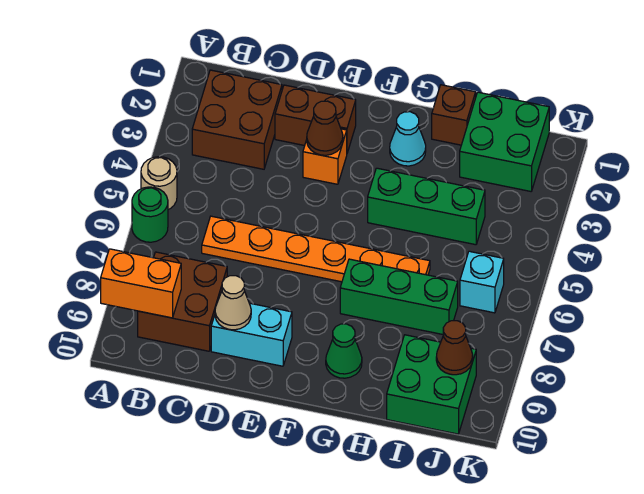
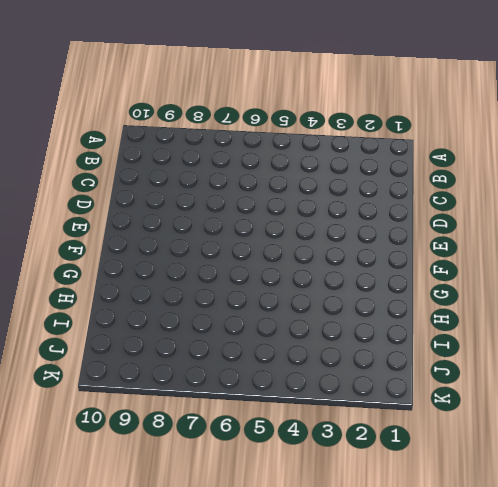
none -> tan round brick A5 level 1
none -> green round brick A6 level 1
none -> brown brick B2:C3 level 1

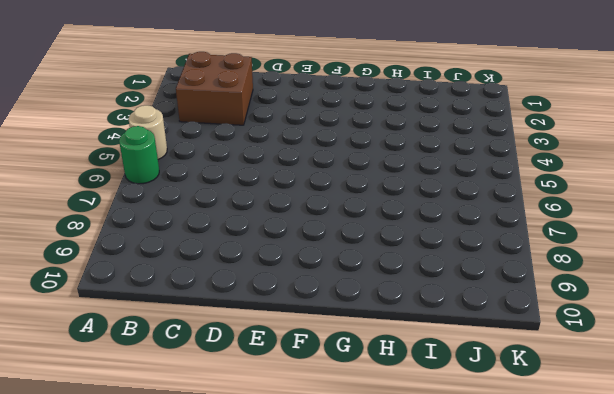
none -> brown brick B8:C9 level 1
none -> orange plate C6:H6 level 1
none -> brown brick D2:E2 level 1

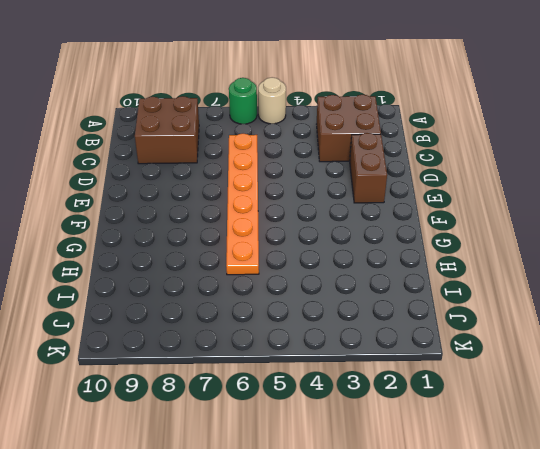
none -> cyan brick D9:E9 level 1
none -> orange brick E3 level 1
none -> cyan cone G2 level 1

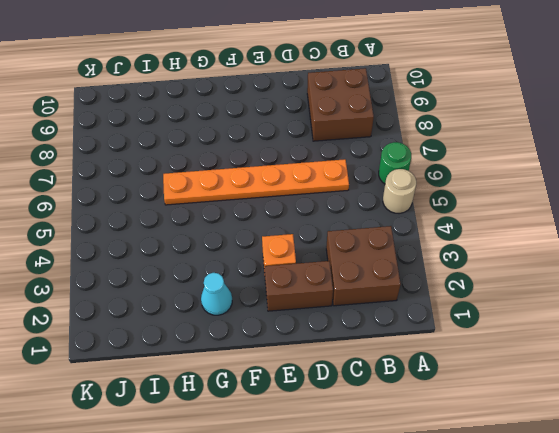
none -> cyan brick D9:E9 level 1
none -> green brick G4:I4 level 1
none -> green brick G7:I7 level 1

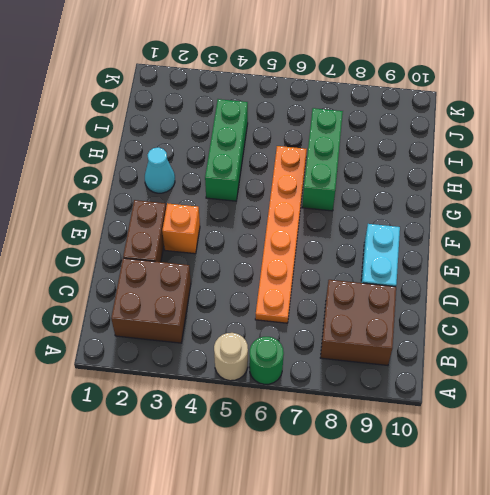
none -> green cone G9 level 1
none -> brown brick H1 level 1
none -> green brick I1:J2 level 1

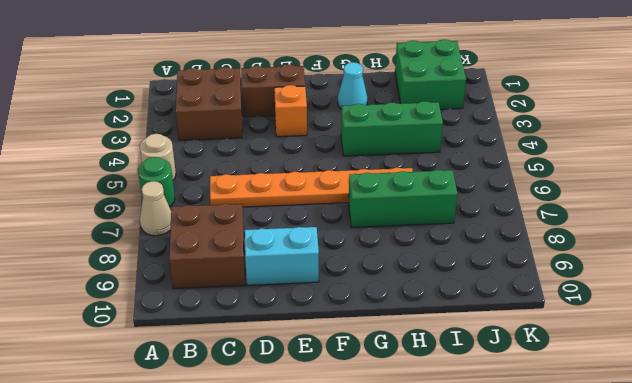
tan cone A7 level 1 -> tan cone D9 level 2
none -> green cone G9 level 1
none -> brown brick H1 level 1
none -> green brick I9:J10 level 1

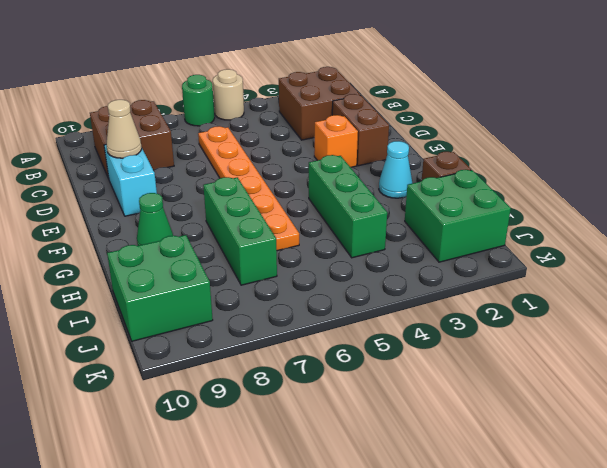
none -> cyan brick J6 level 1
none -> orange brick A9:B9 level 2
none -> brown cone E3 level 2

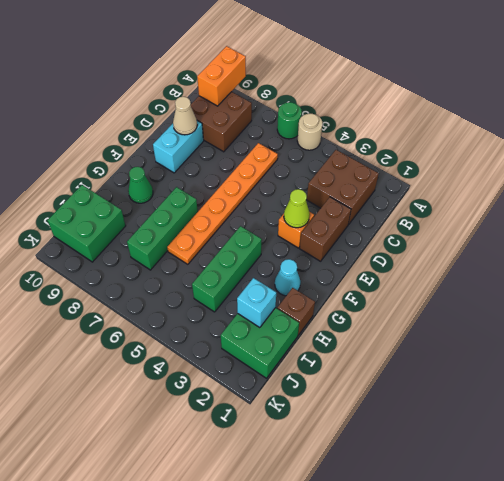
lime cone E3 level 2 -> brown cone E3 level 2
cyan brick I2 level 2 -> cyan brick J6 level 1
none -> brown cone J9 level 2

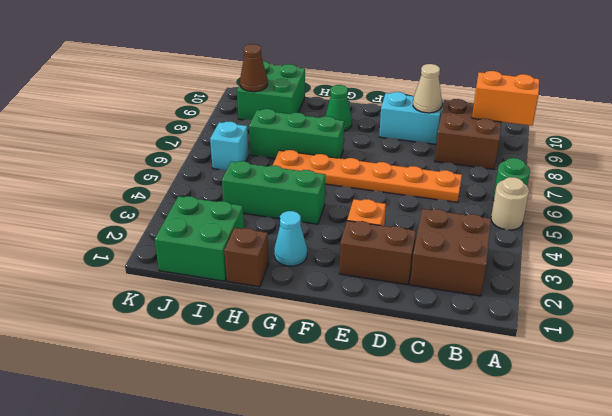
none -> brown cone E3 level 2

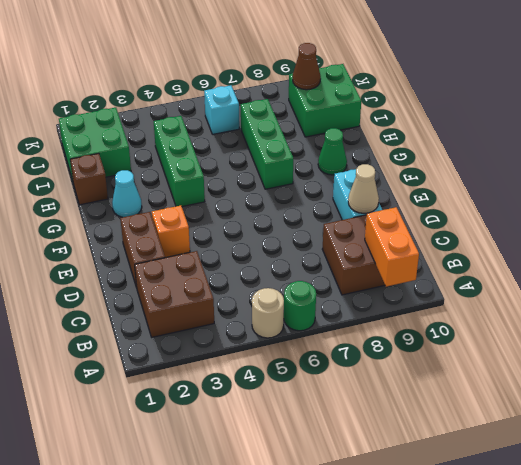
none -> orange plate C6:H6 level 1
none -> brown cone E3 level 2

